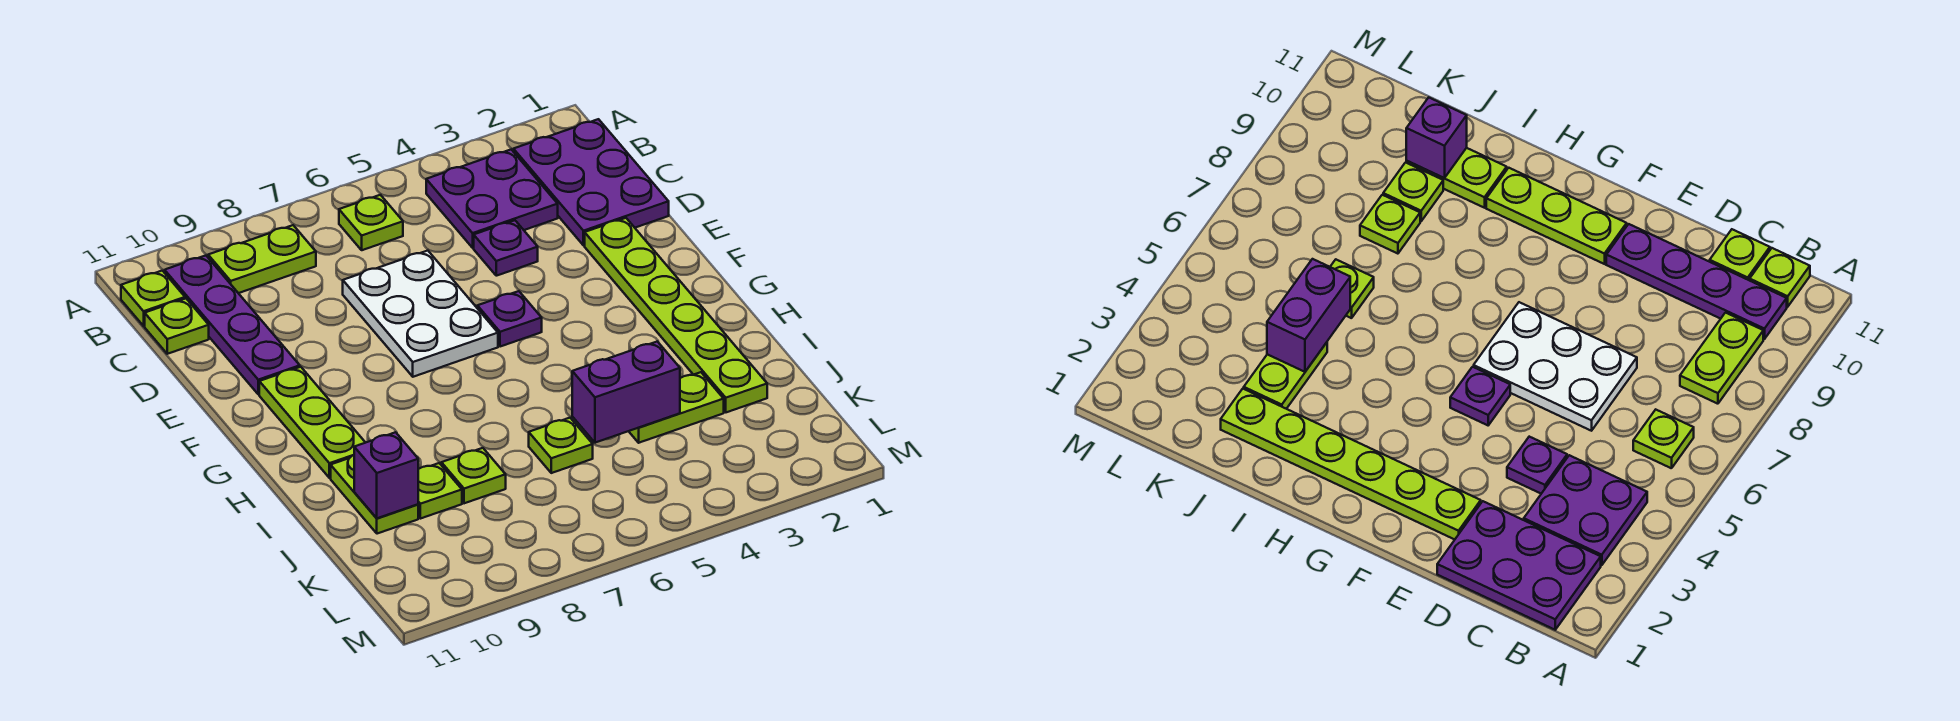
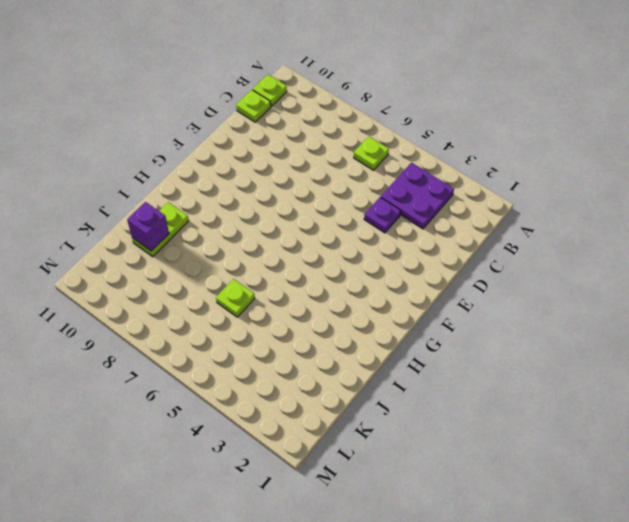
none -> purple plate B1:D2 level 1
none -> lime plate B8:B9 level 1
none -> purple plate B10:E10 level 1

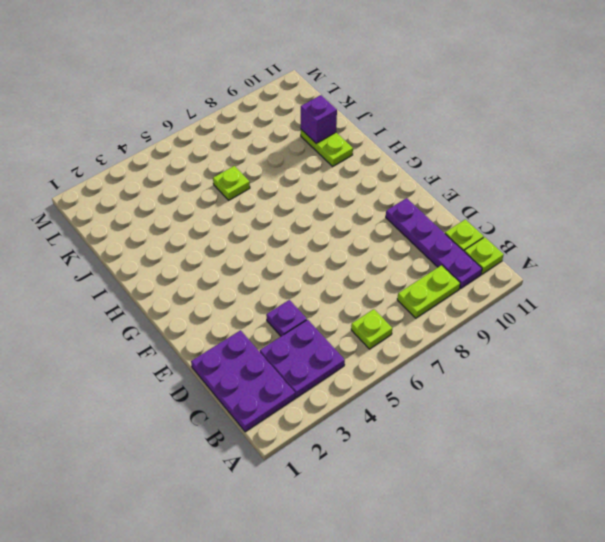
none -> white plate D6:F7 level 1
none -> lime plate E2:J2 level 1
none -> purple plate F5 level 1

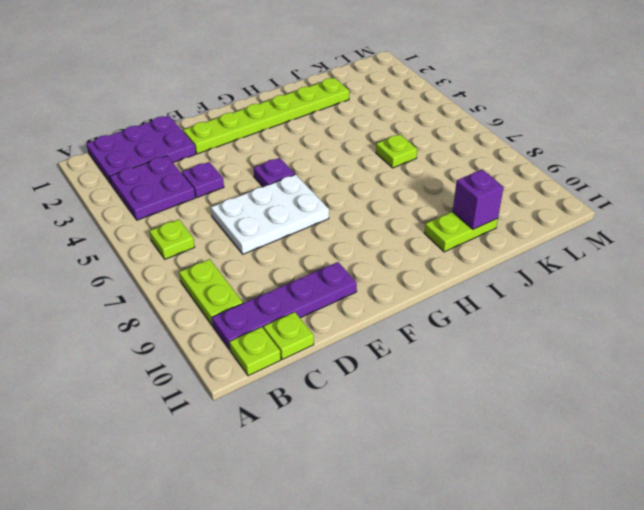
none -> lime plate F10:H10 level 1
none -> lime plate J3:J4 level 1
none -> lime plate J8 level 1

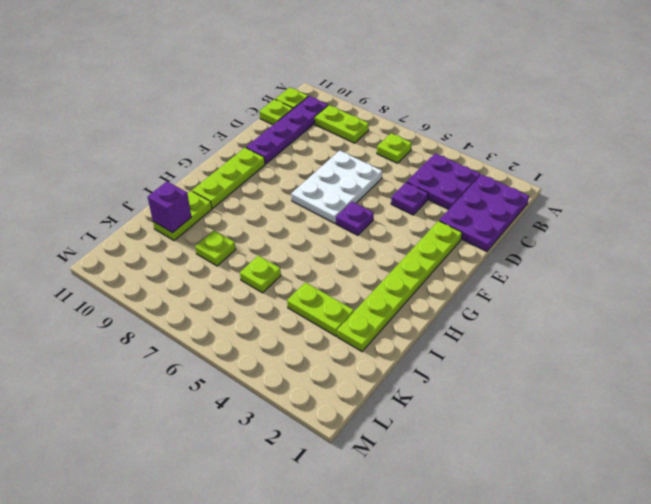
none -> lime plate J9 level 1
none -> purple brick J4:J5 level 2

